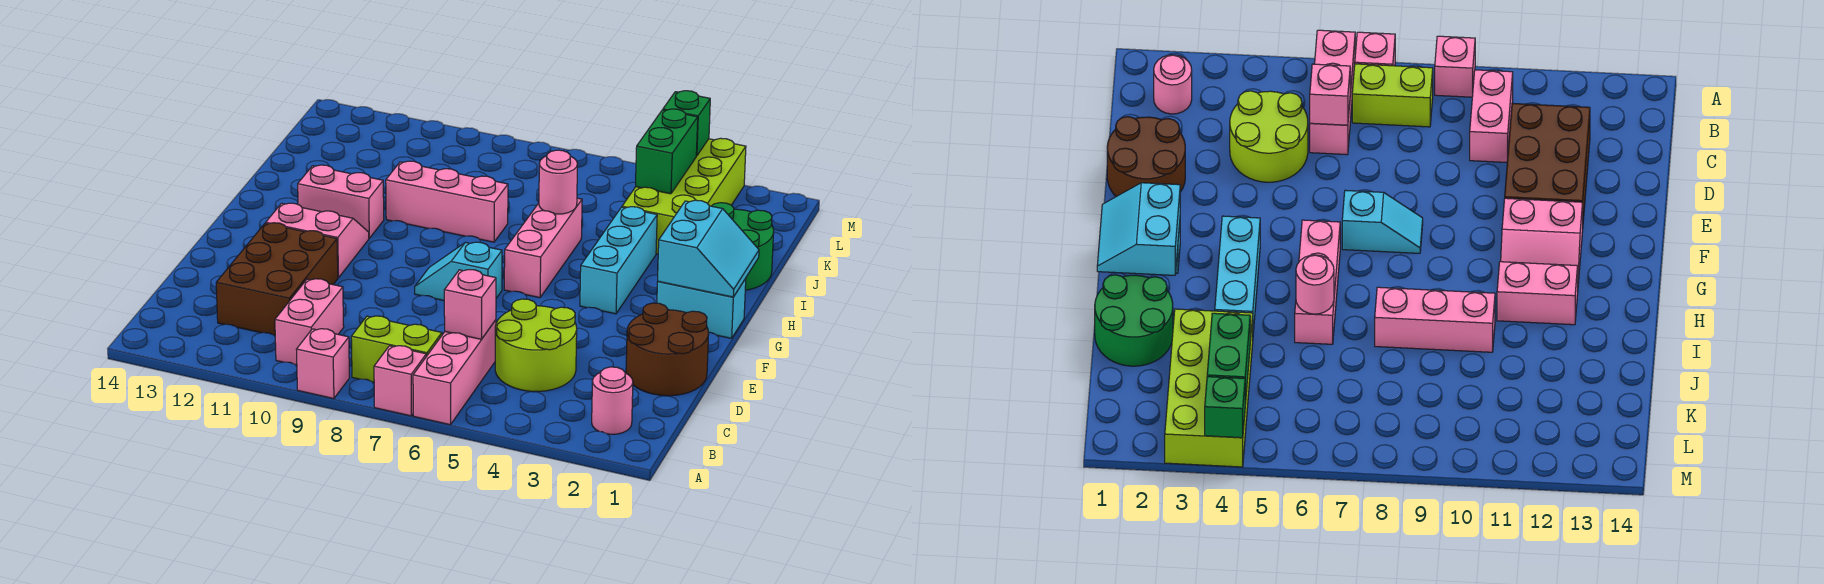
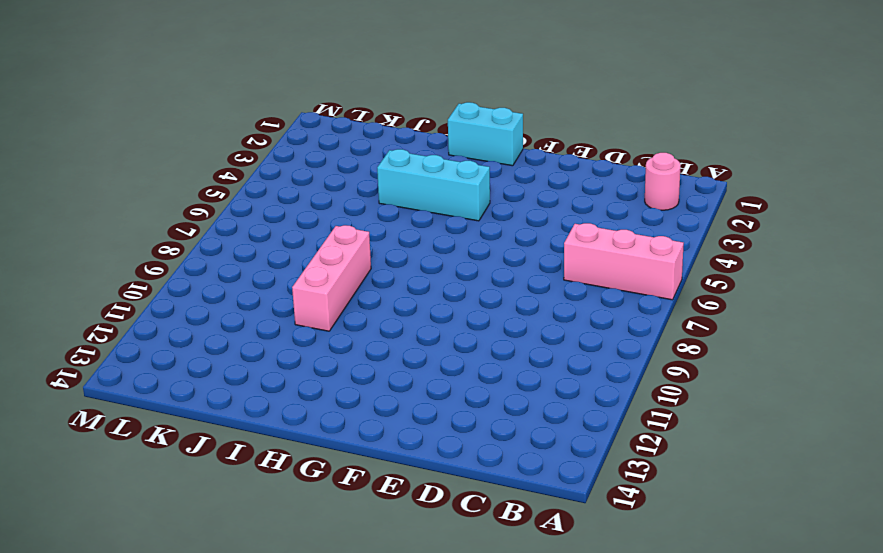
cyan brick G1:H1 level 1 -> cyan brick G1:G2 level 1
none -> pink brick A7 level 1
none -> pink brick A9 level 1
none -> lime brick B7:B8 level 1

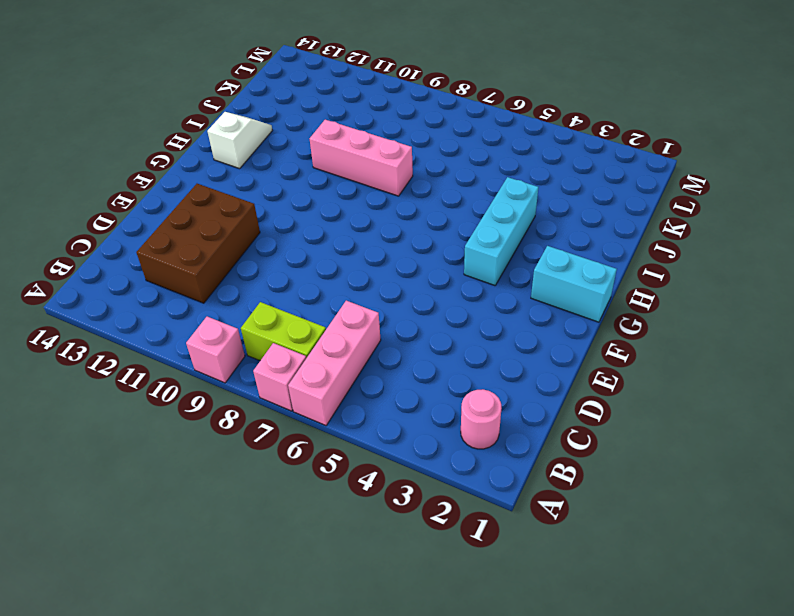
white slope H13:I13 level 1 top H -> none
none -> pink brick B10:C10 level 1
none -> lime round brick C4:D5 level 1
none -> brown round brick D1:E2 level 1

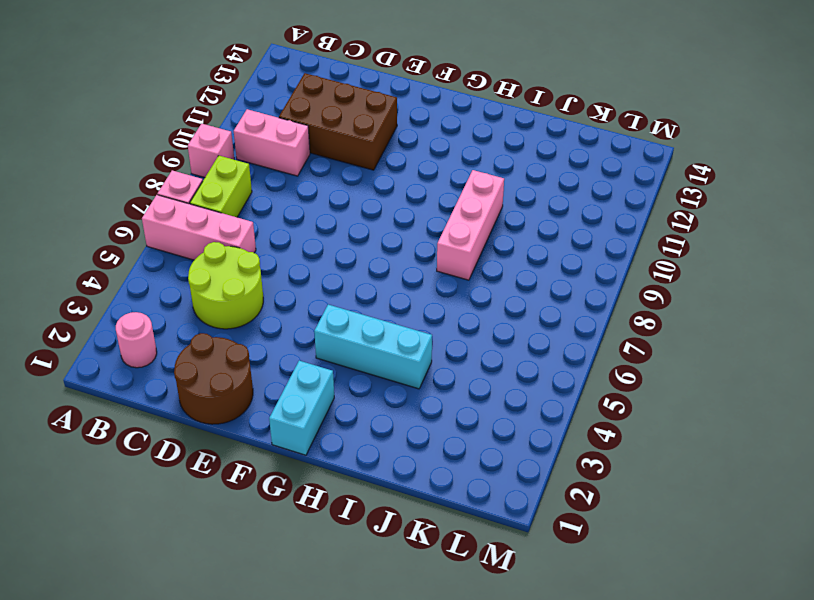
none -> cyan slope F7:F8 level 1 top 7
none -> pink slope F11:G12 level 1 top F
none -> pink brick G6:I6 level 1

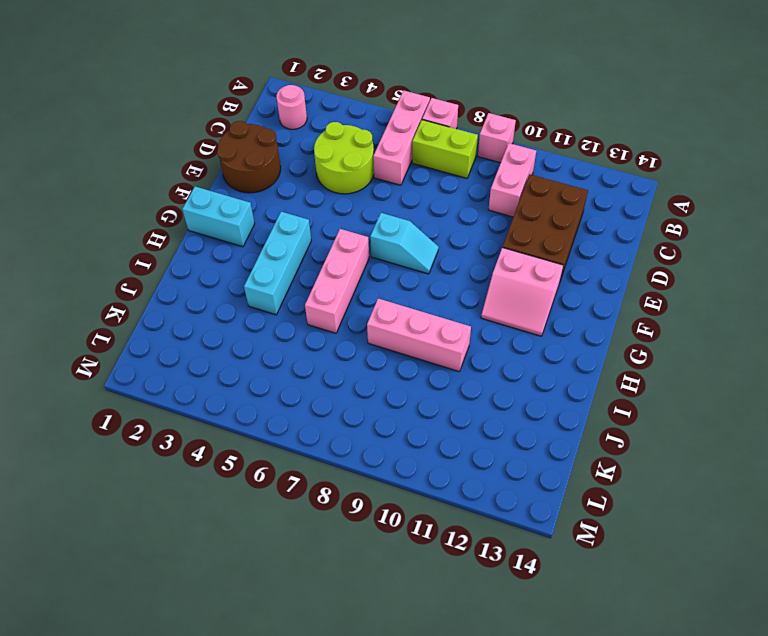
none -> pink brick H11:H12 level 1
none -> green round brick I1:J2 level 1
none -> lime brick J3:M4 level 1

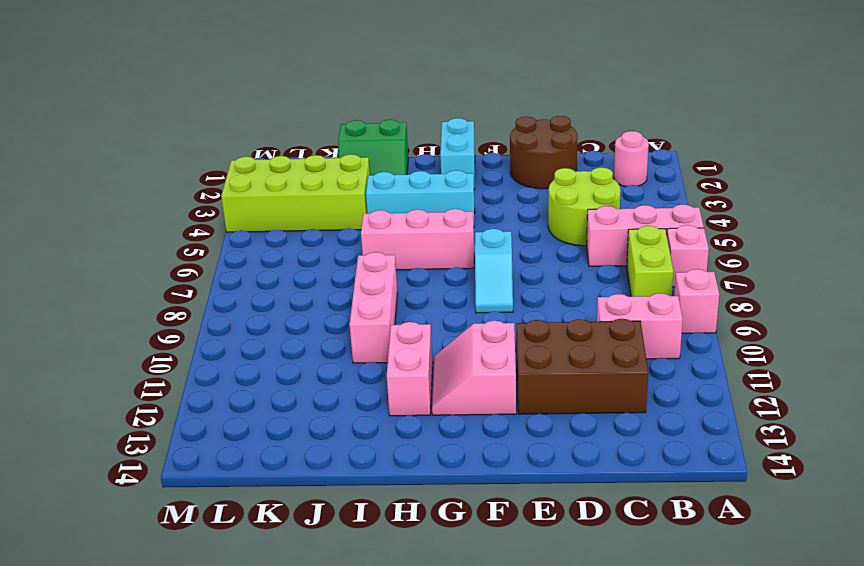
green slope I1:J2 level 1 top 1 -> green round brick I1:J2 level 1
none -> pink brick C6 level 2
none -> cyan slope G1:H2 level 2 top 2
none -> pink round brick I6 level 2

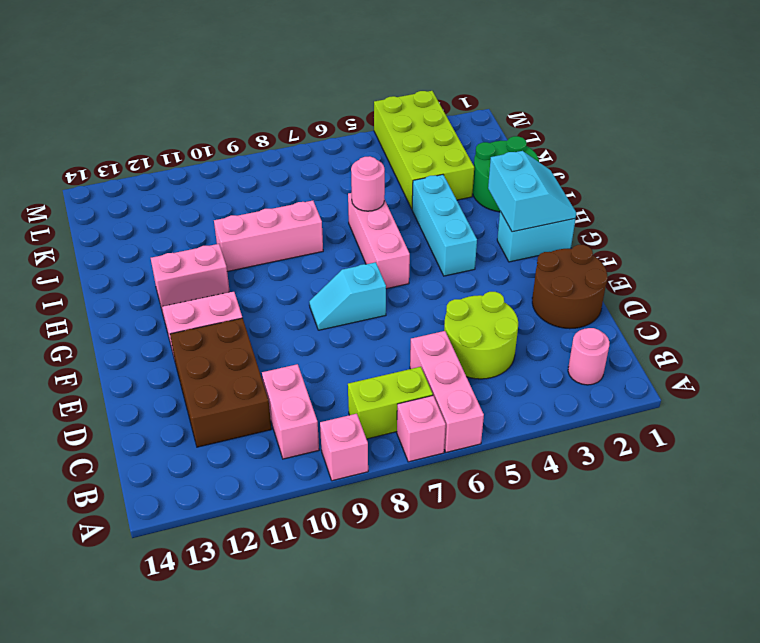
none -> pink brick C6 level 2
none -> green brick K4:L4 level 2
none -> green brick M4 level 2

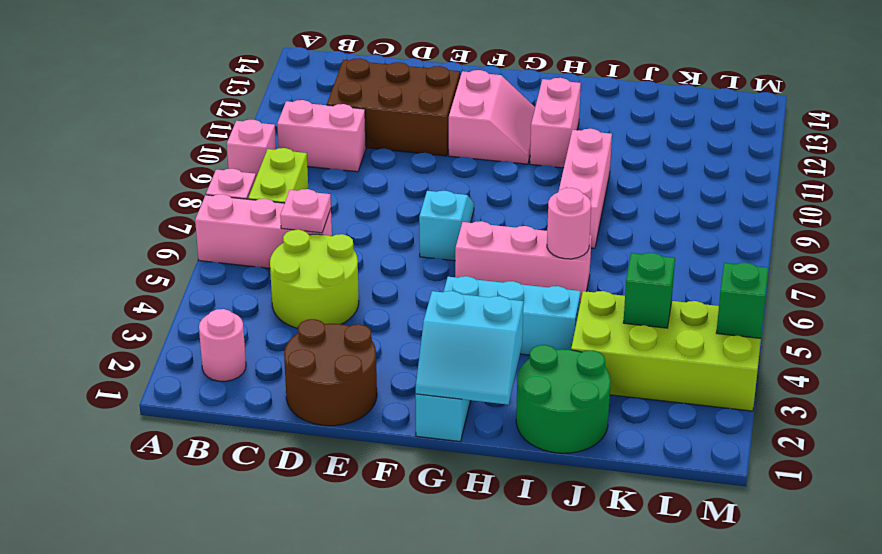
pink plate C6 level 2 -> pink brick C6 level 2
green brick K4 level 2 -> green brick K4:L4 level 2

